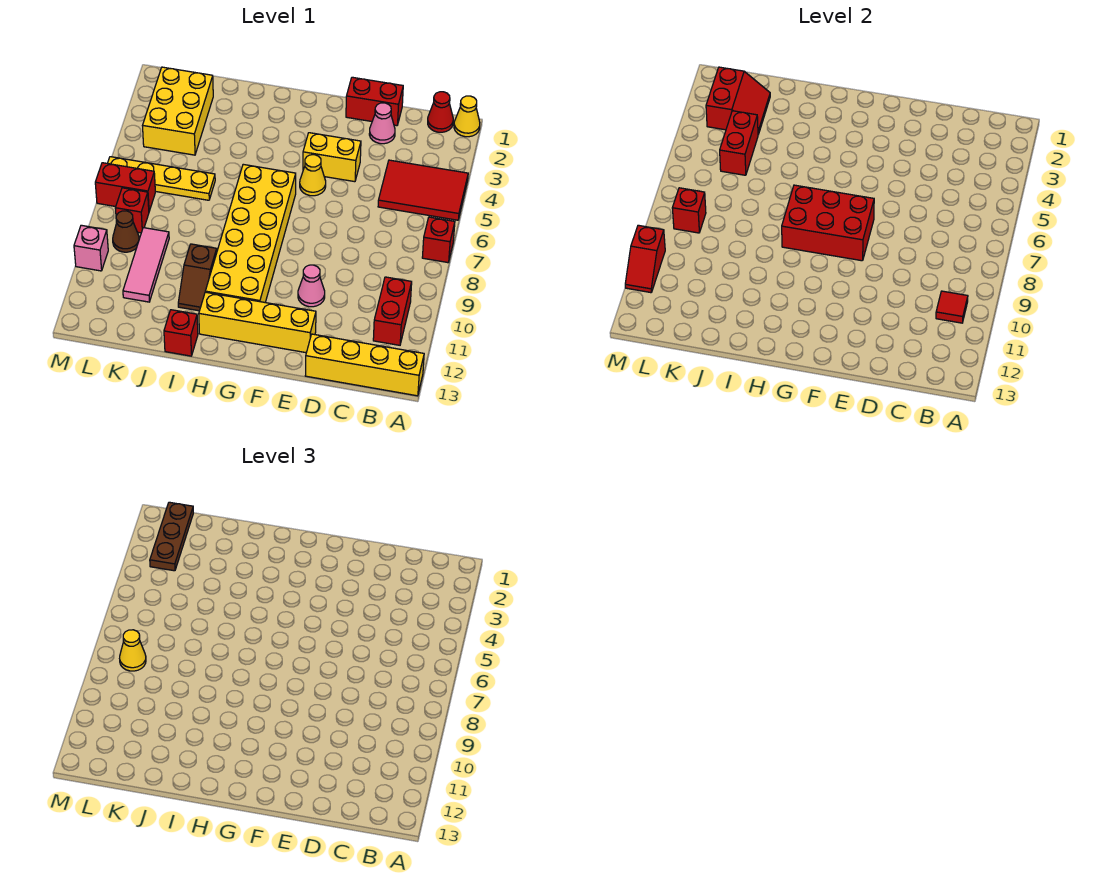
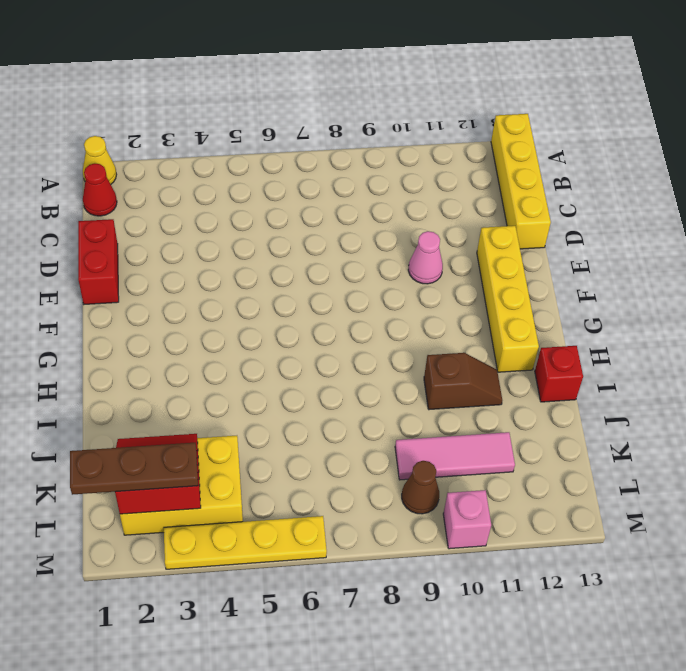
yellow plate M3:M6 level 1 -> yellow plate J6:M6 level 1
none -> red tile A4:C5 level 1
none -> red brick A7 level 1
none -> red brick B10:B11 level 1
none -> pink cone D2 level 1

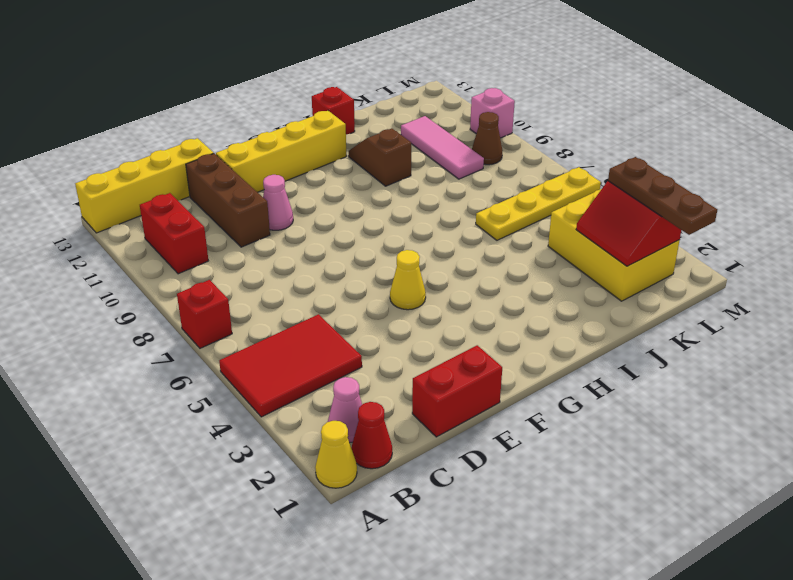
pink cone B2 level 1 -> pink cone D2 level 1
brown brick D10:D12 level 1 -> none
none -> yellow brick E4:F4 level 1
none -> yellow brick G6:H11 level 1
none -> red brick L7:M7 level 1
none -> red brick L8 level 1

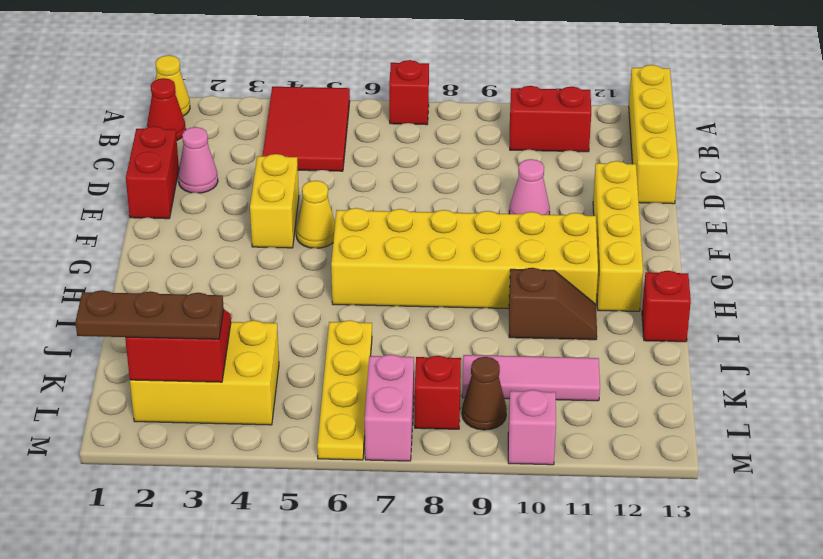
pink brick L7:M7 level 1 -> red brick L7:M7 level 1
none -> red tile B10 level 2
none -> red brick F7:H8 level 2
none -> red brick K4:K5 level 2
none -> red brick L8 level 2

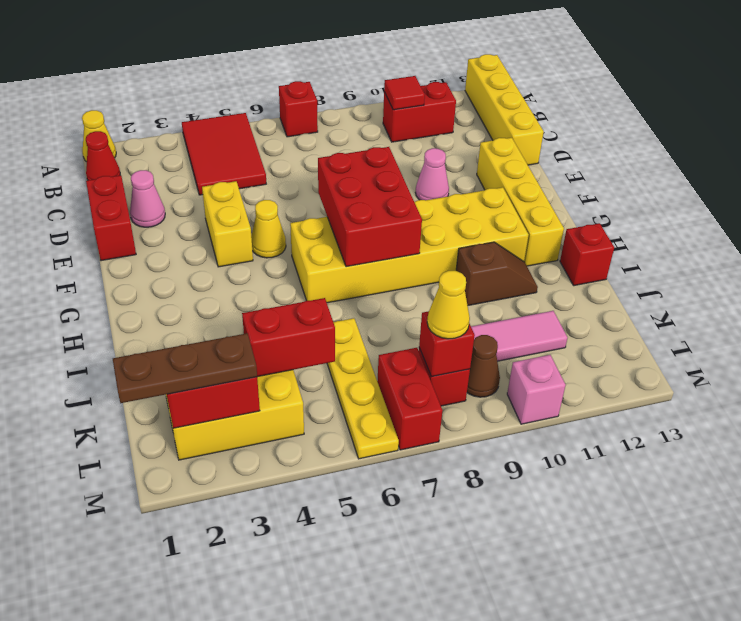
none -> red slope M10:M11 level 2 top 10

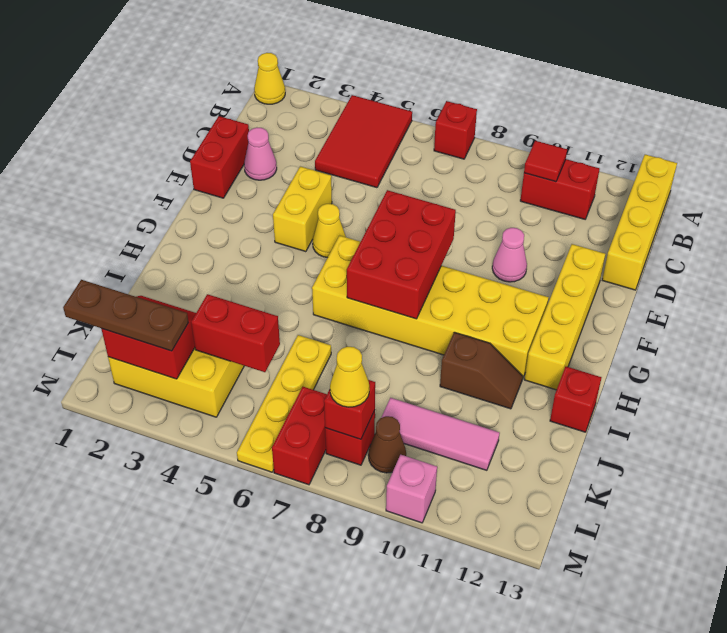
none -> red cone B1 level 1
none -> red slope M10:M11 level 2 top 10

